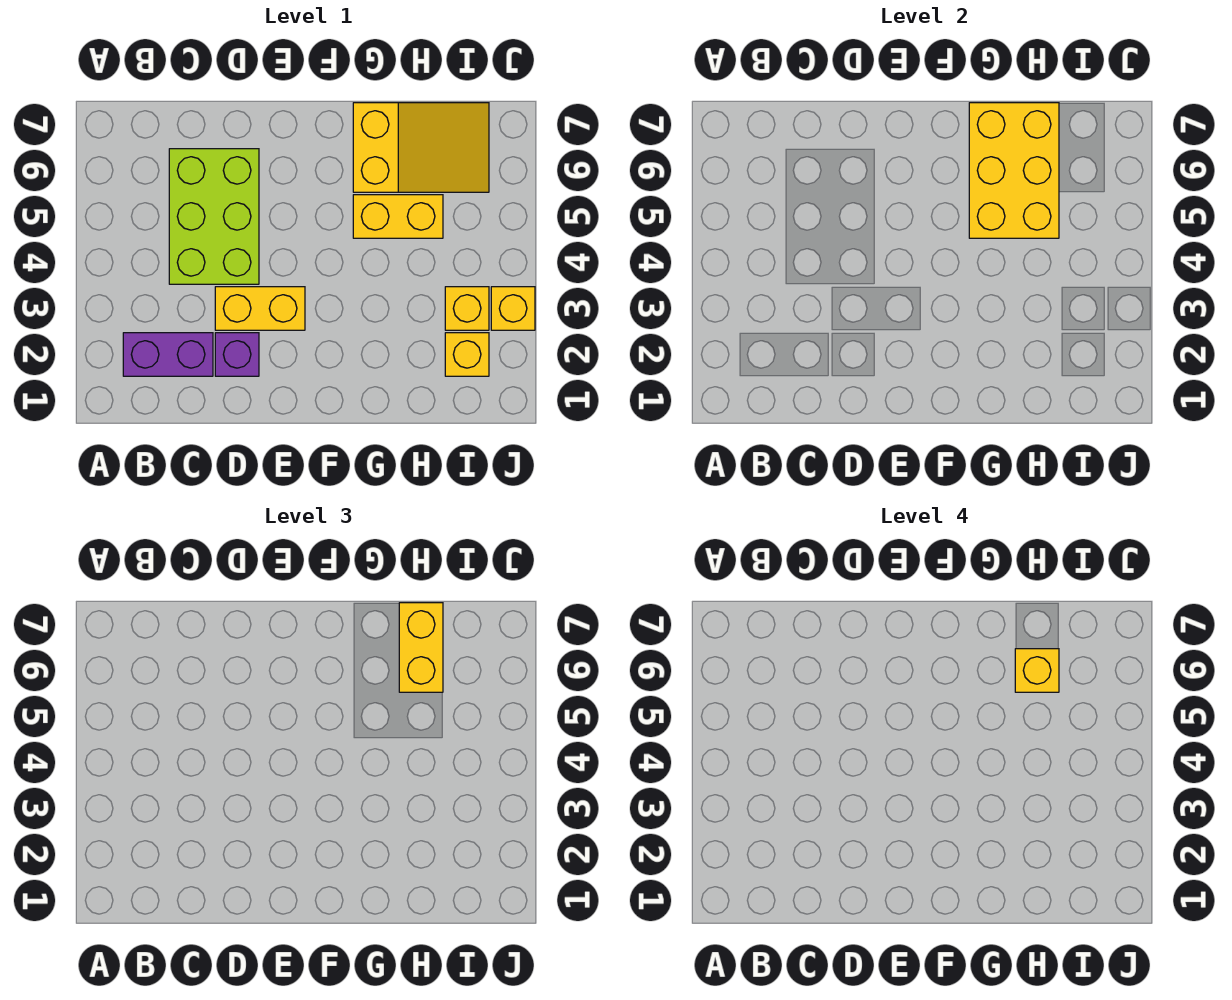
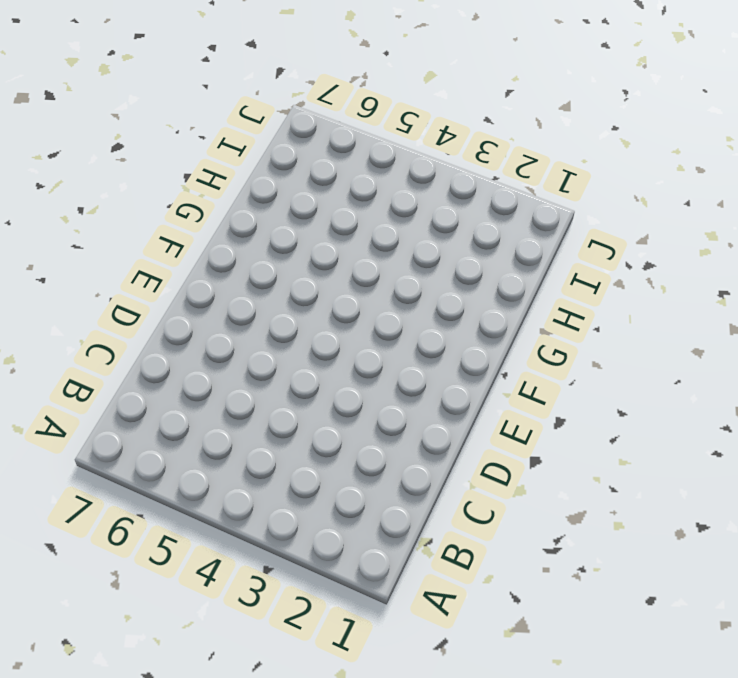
none -> purple brick B2:C2 level 1
none -> lime brick C4:D6 level 1
none -> purple brick D2 level 1

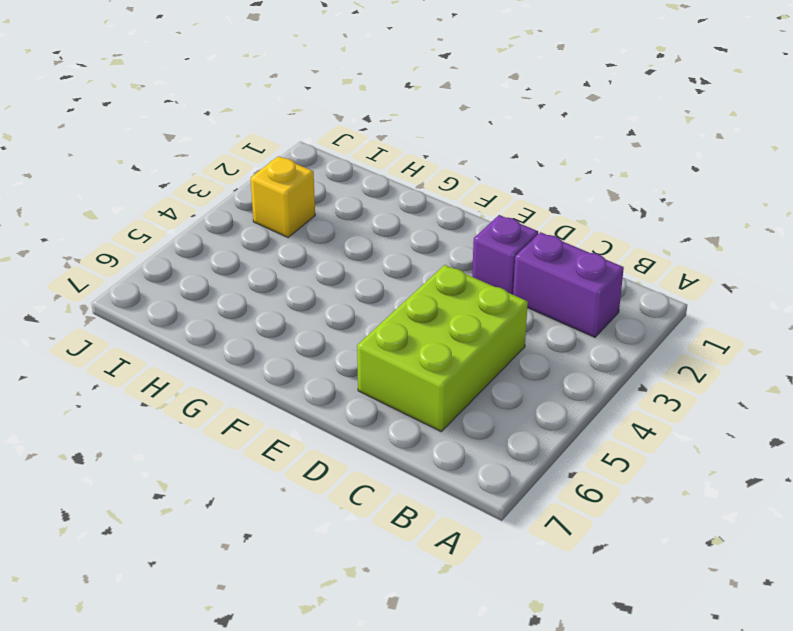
none -> yellow brick D3:E3 level 1
none -> yellow brick G5:H5 level 1
none -> yellow slope G6:I7 level 1 top G

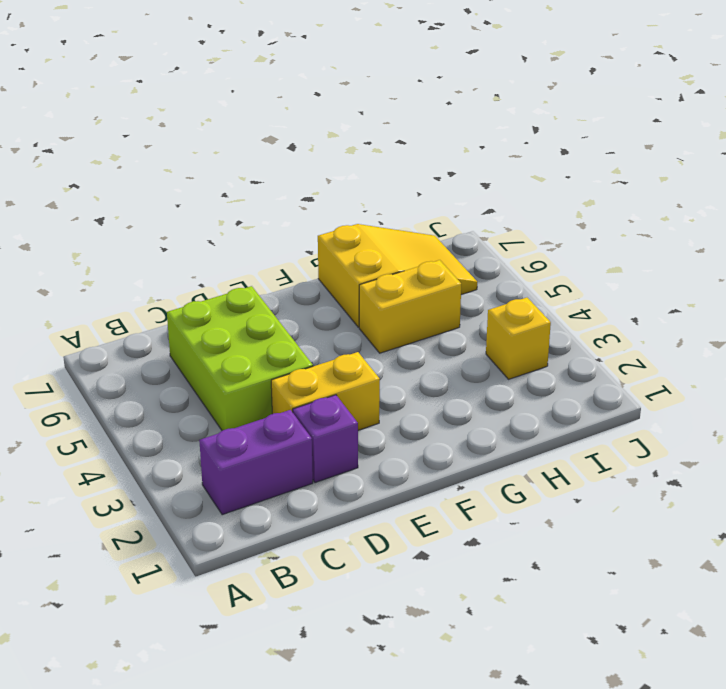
none -> yellow brick I2 level 1
none -> yellow brick J3 level 1
none -> yellow brick G5:H7 level 2

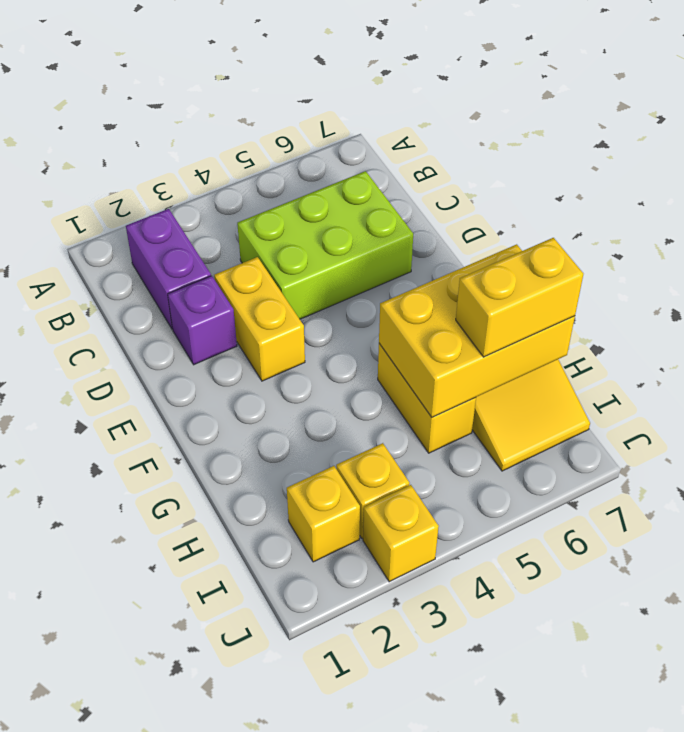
none -> yellow brick H6 level 4

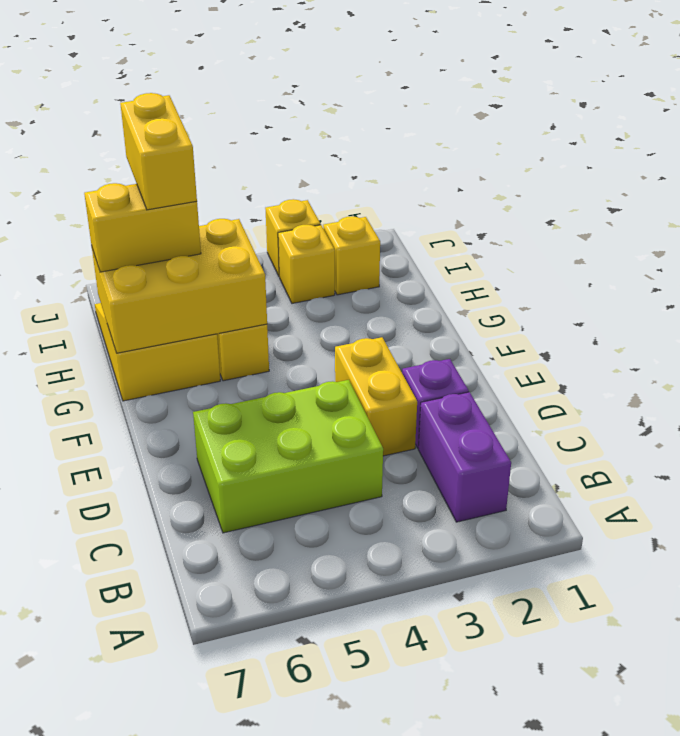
yellow brick H6:I6 level 4 -> yellow brick H6 level 4

